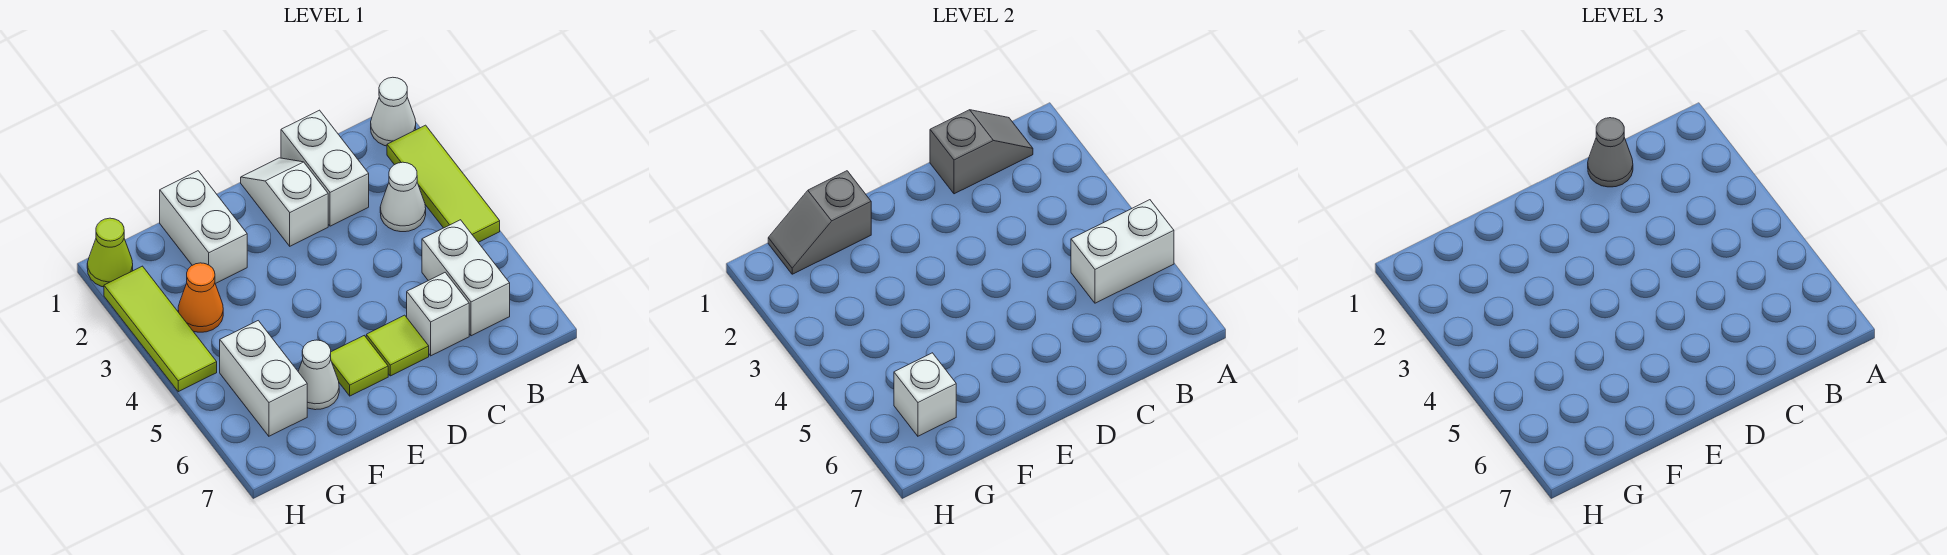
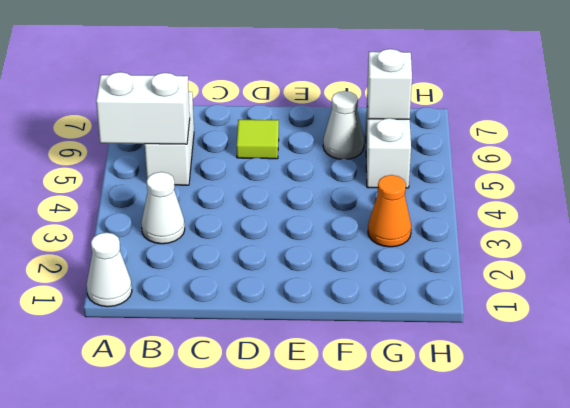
none -> lime tile A2:A4 level 1
none -> white brick C1:C2 level 1
none -> white brick C6 level 1

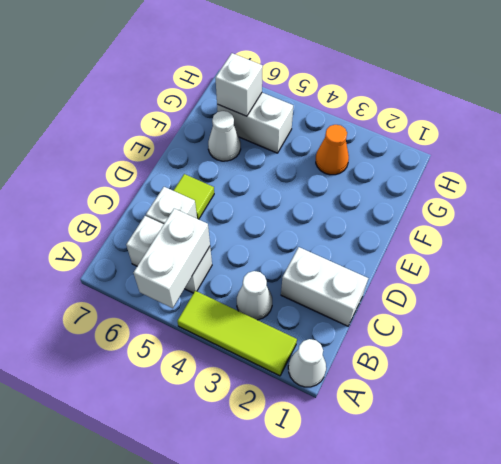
none -> white slope D1:D2 level 1 top 2
none -> lime tile E6 level 1
none -> white brick F1:F2 level 1

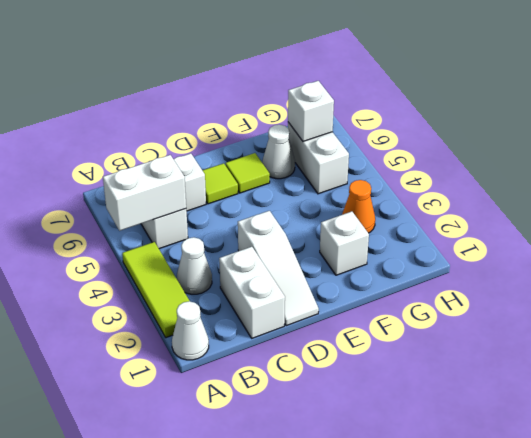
white slope D1:D3 level 1 top 3 -> white slope D1:D2 level 1 top 2
white brick F2 level 1 -> white brick F1:F2 level 1
none -> lime cone H1 level 1
none -> lime tile H2:H4 level 1
none -> grey slope B1:C1 level 2 top C

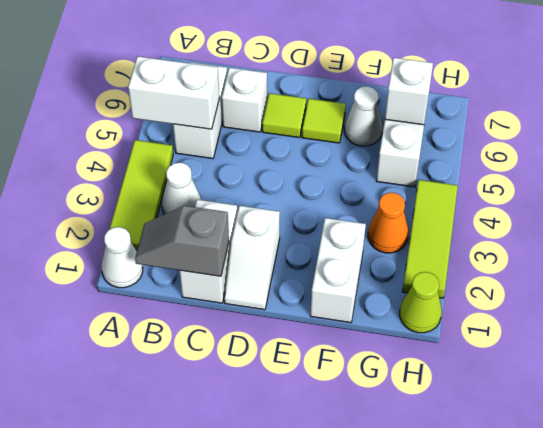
none -> grey slope F1:G1 level 2 top F
none -> grey cone C1 level 3

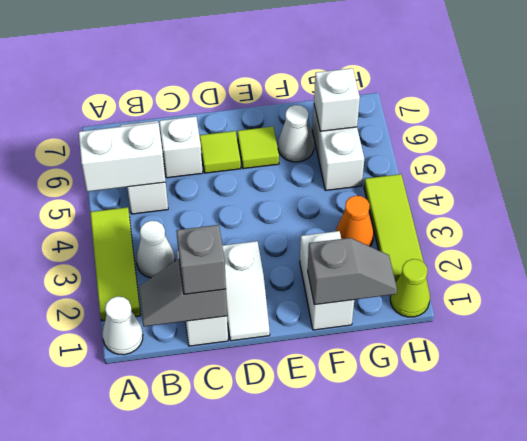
grey brick C1 level 3 -> grey cone C1 level 3

